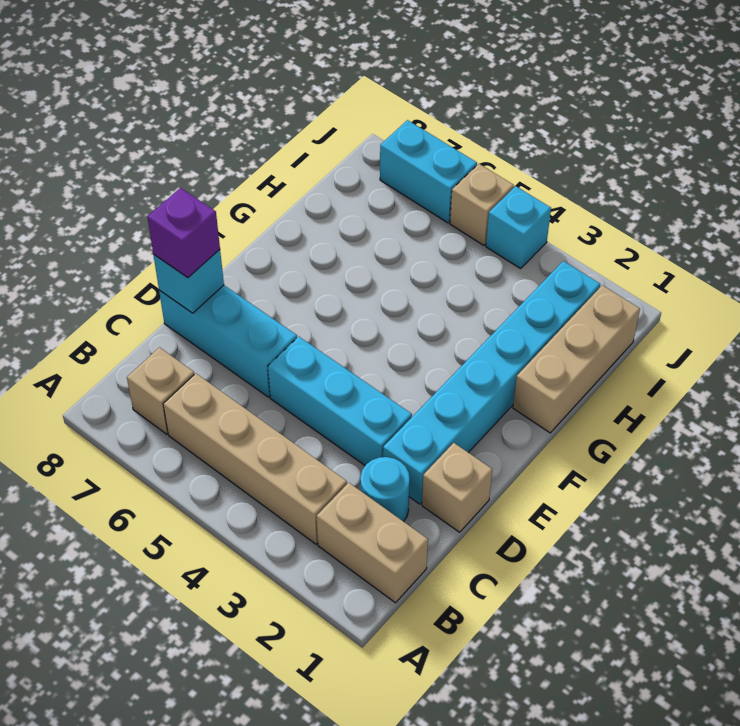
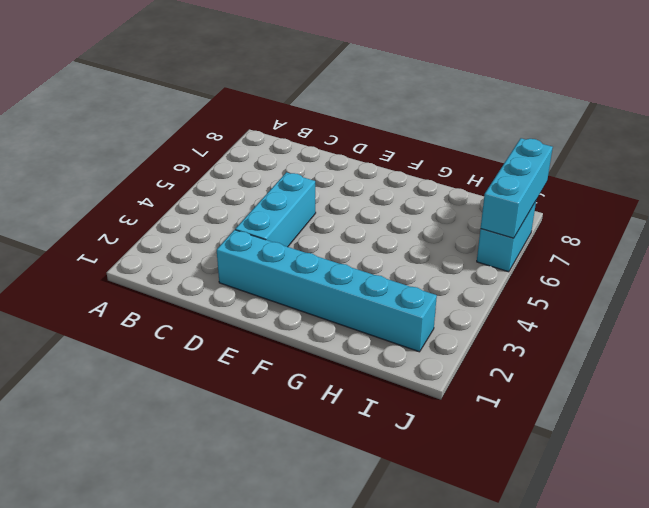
cyan brick J6:J8 level 2 -> cyan brick D6:D8 level 1
none -> tan brick B1:B2 level 1
none -> tan brick B3:B6 level 1
none -> tan brick B7 level 1

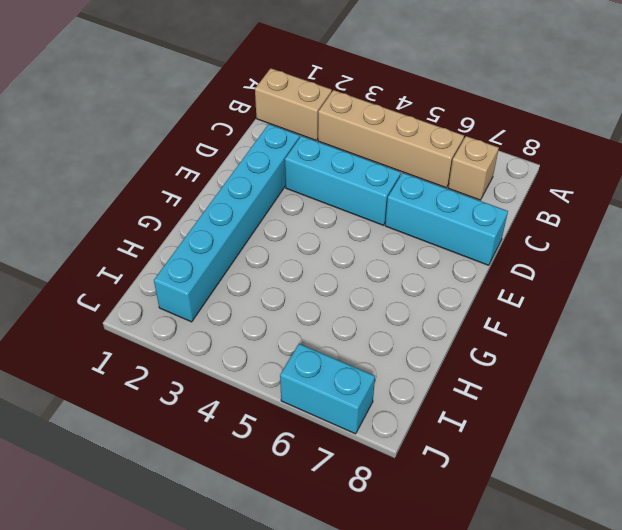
none -> cyan round brick C2 level 1
none -> tan brick D1 level 1
none -> tan brick G1:I1 level 1

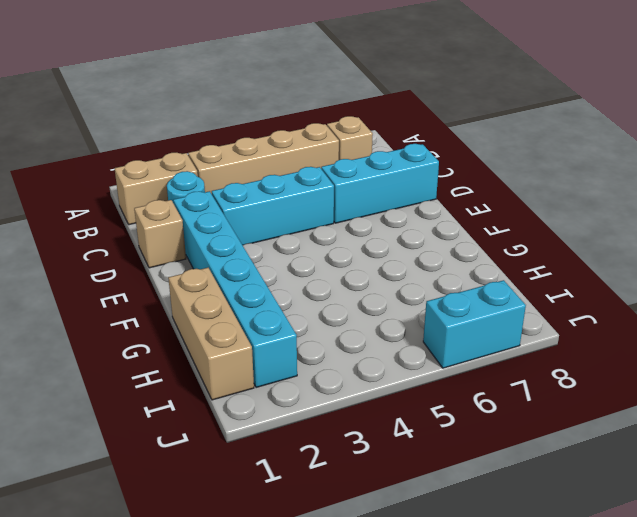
none -> cyan brick J4 level 1
none -> tan brick J5 level 1
none -> cyan brick D8 level 2

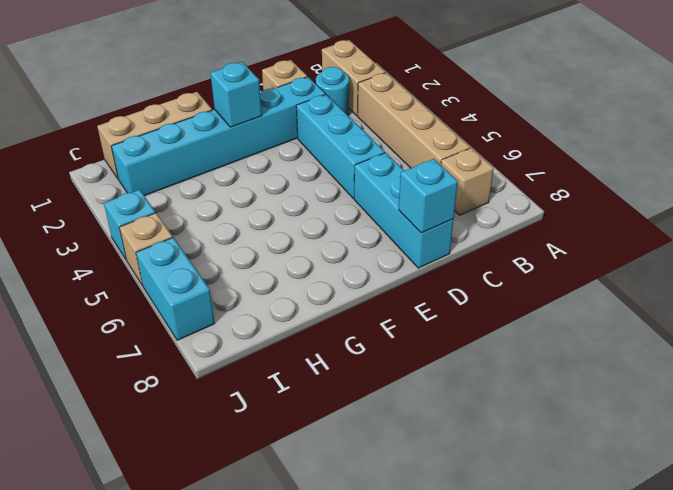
cyan brick F2 level 2 -> none
none -> purple brick D8 level 3

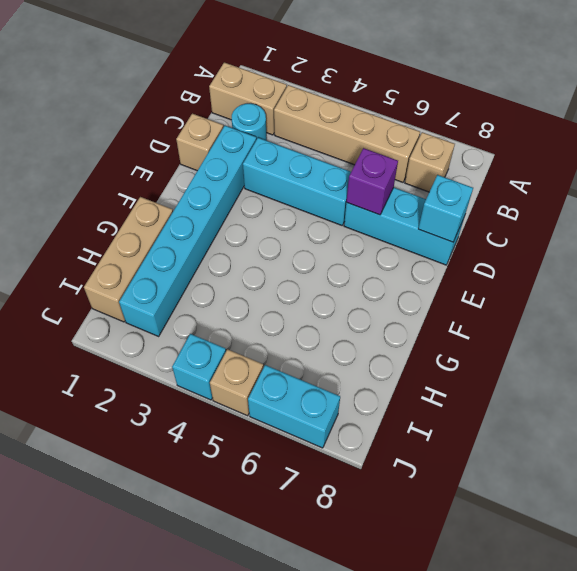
purple brick D6 level 2 -> purple brick D8 level 3

